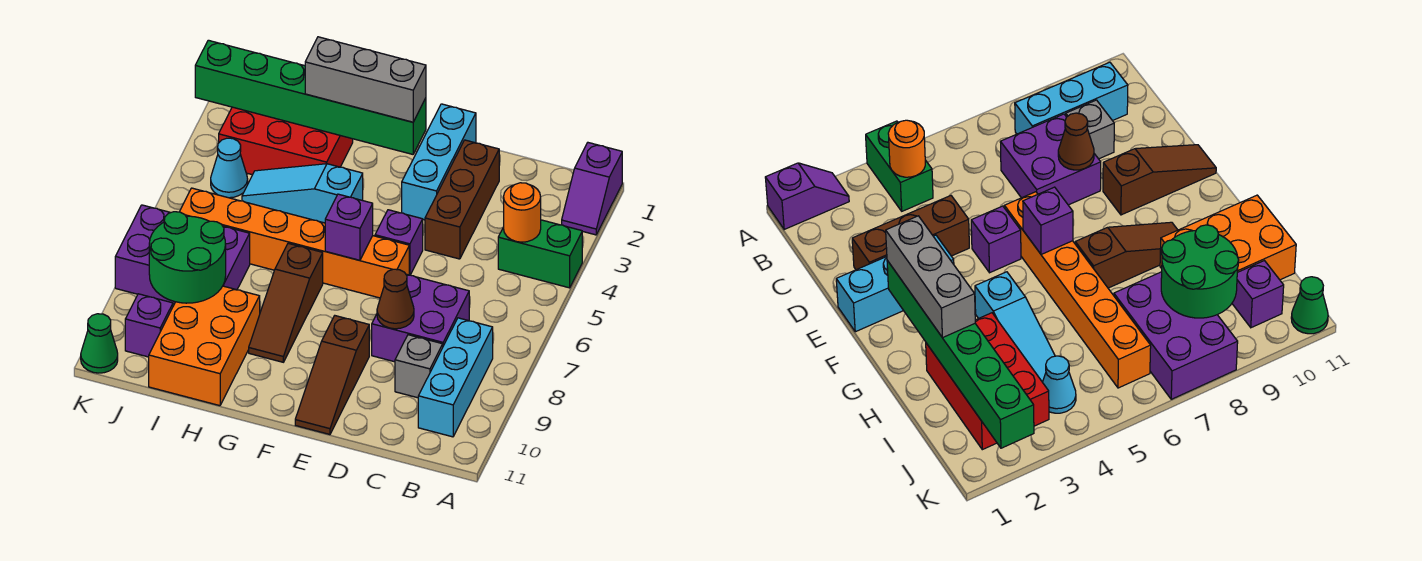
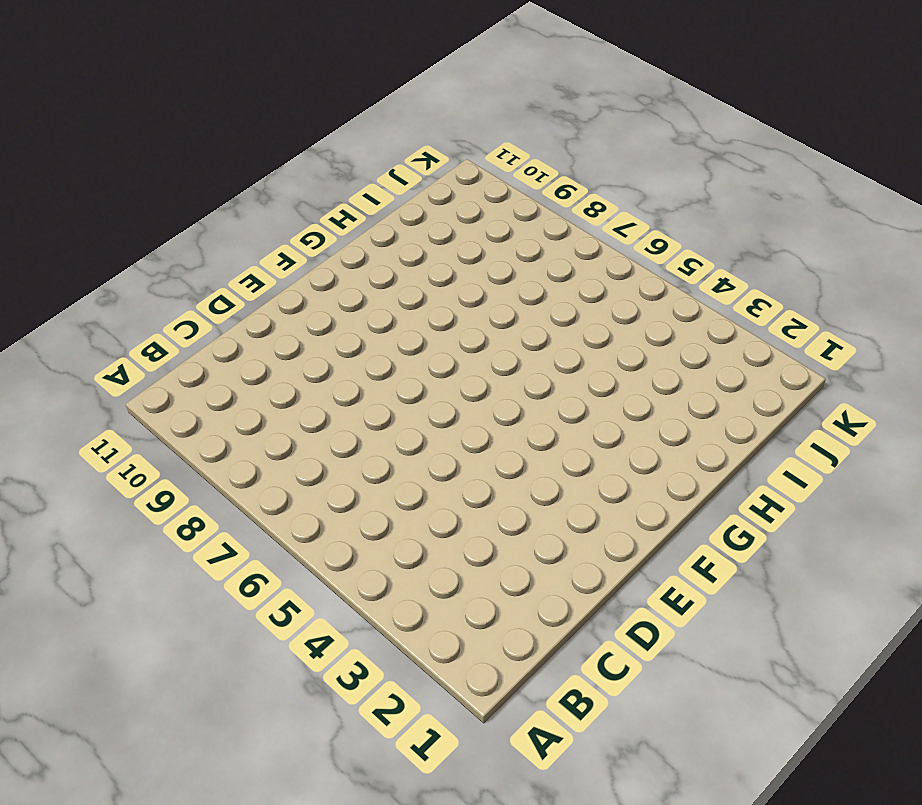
none -> purple slope A1:A2 level 1 top 1
none -> green brick A4:B4 level 1
none -> cyan brick B8:B10 level 1

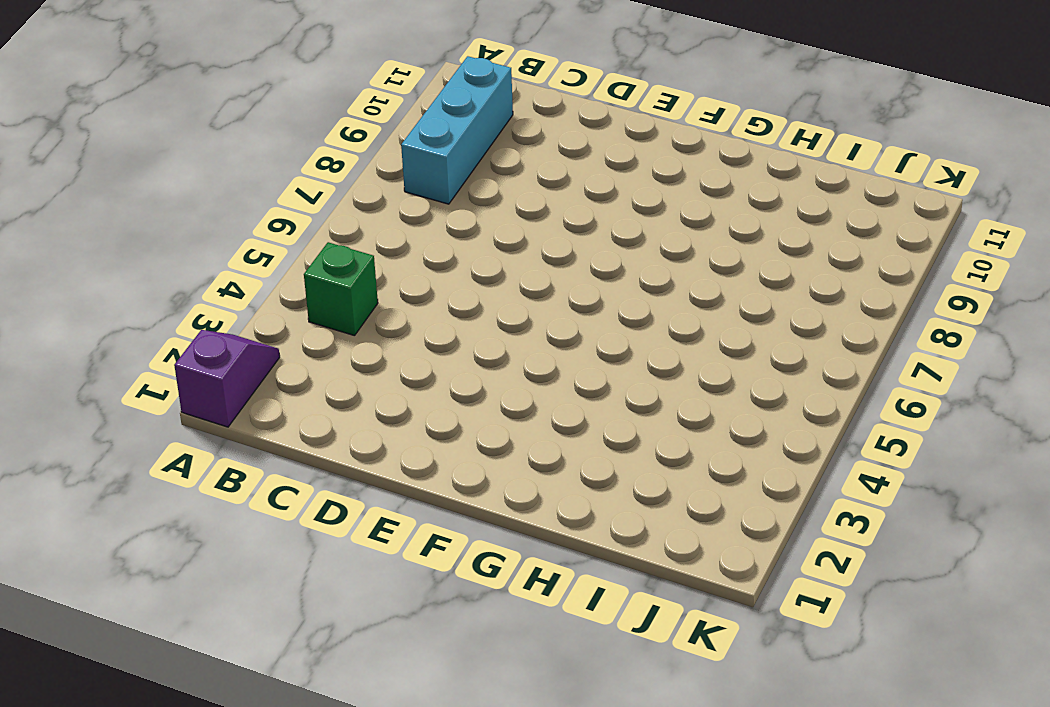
green brick B4 level 1 -> green brick A4:B4 level 1
none -> purple brick C7:D8 level 1
none -> grey brick C9 level 1
none -> brown brick D2:D4 level 1

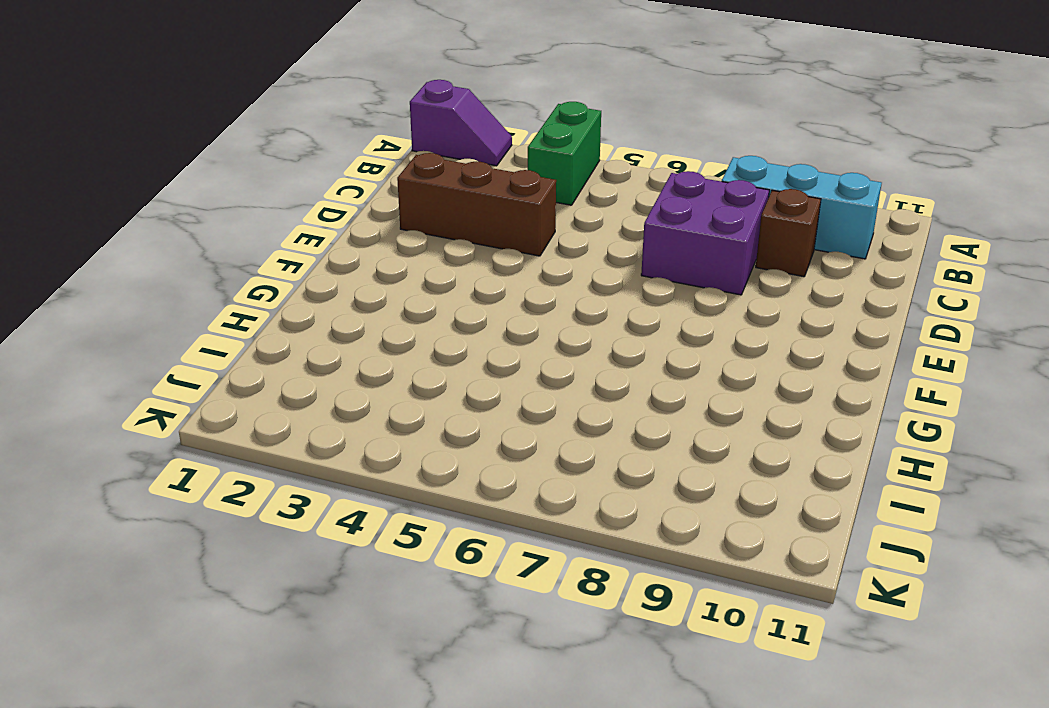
brown brick C9 level 1 -> grey brick C9 level 1
none -> cyan brick E1:E3 level 1
none -> purple brick E5 level 1
none -> orange brick E6:J6 level 1

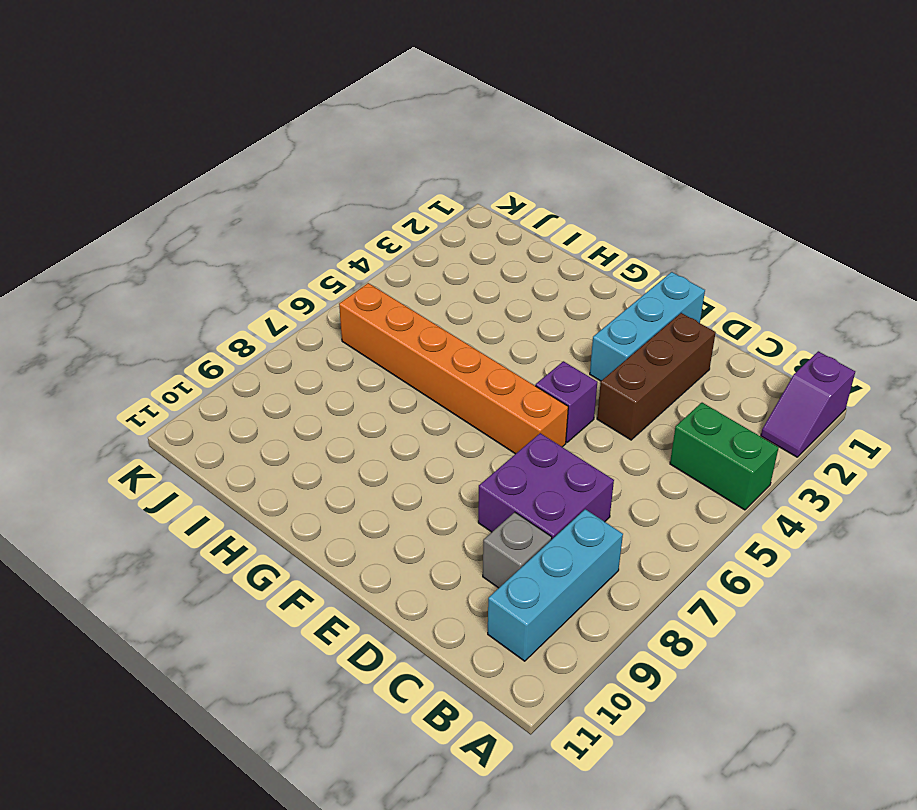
none -> brown slope E9:E11 level 1 top 9
none -> cyan slope G4:I4 level 1 top G
none -> brown slope G7:G9 level 1 top 7

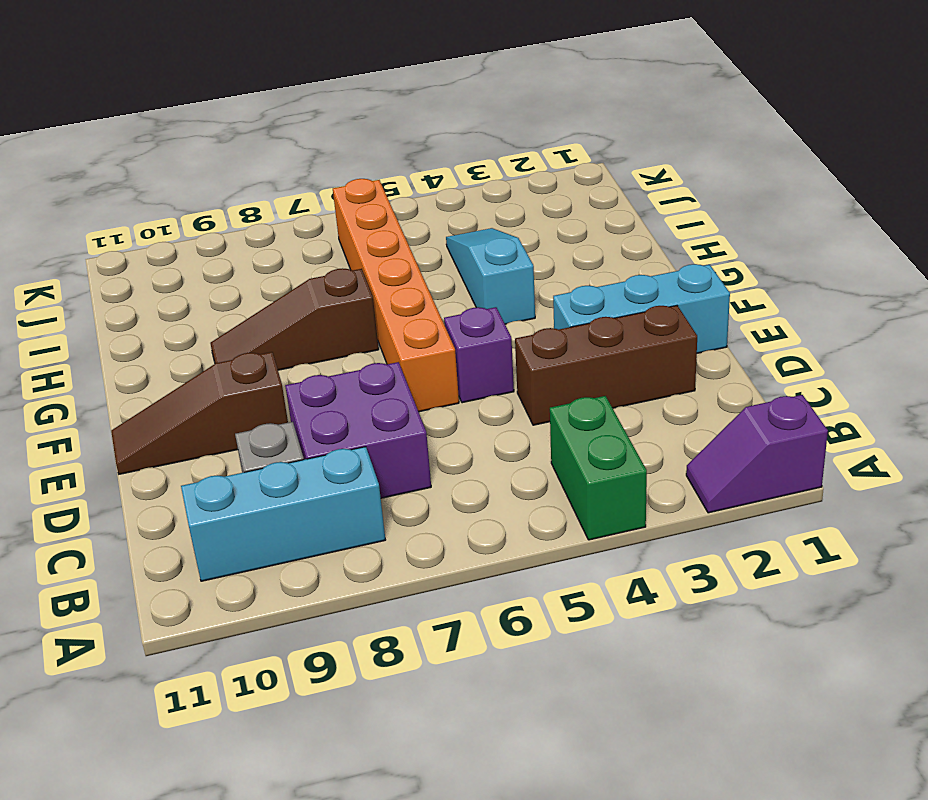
none -> red brick H2:J3 level 1
none -> orange brick H9:I11 level 1
none -> purple brick I7:K8 level 1

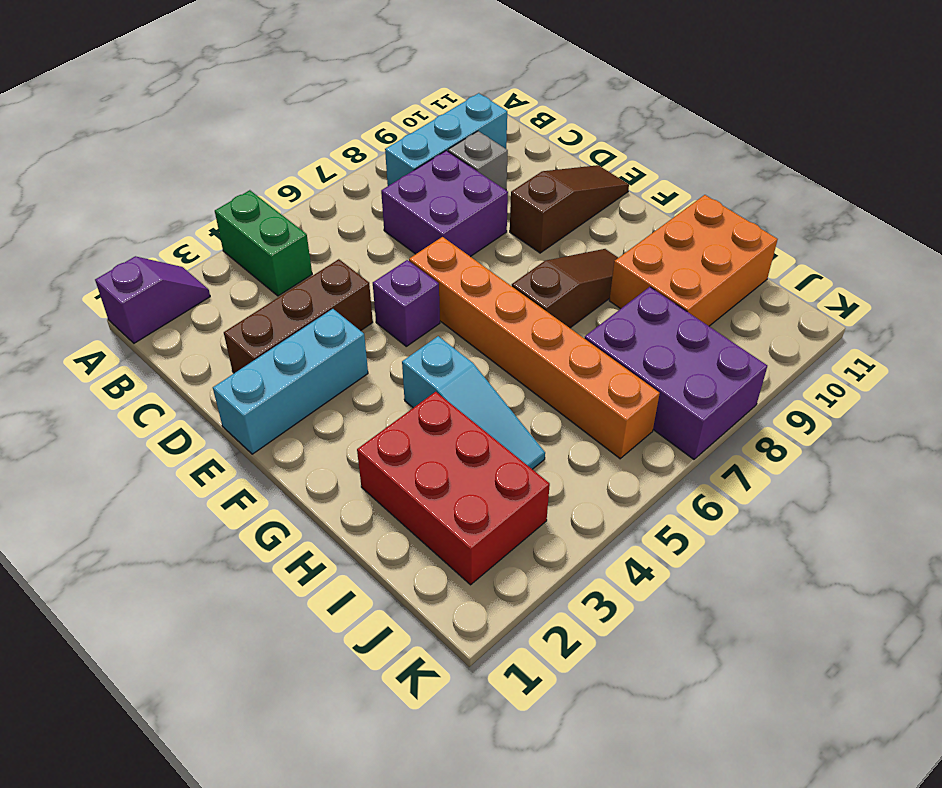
none -> cyan cone J4 level 1
none -> purple brick J10 level 1
none -> green cone K11 level 1

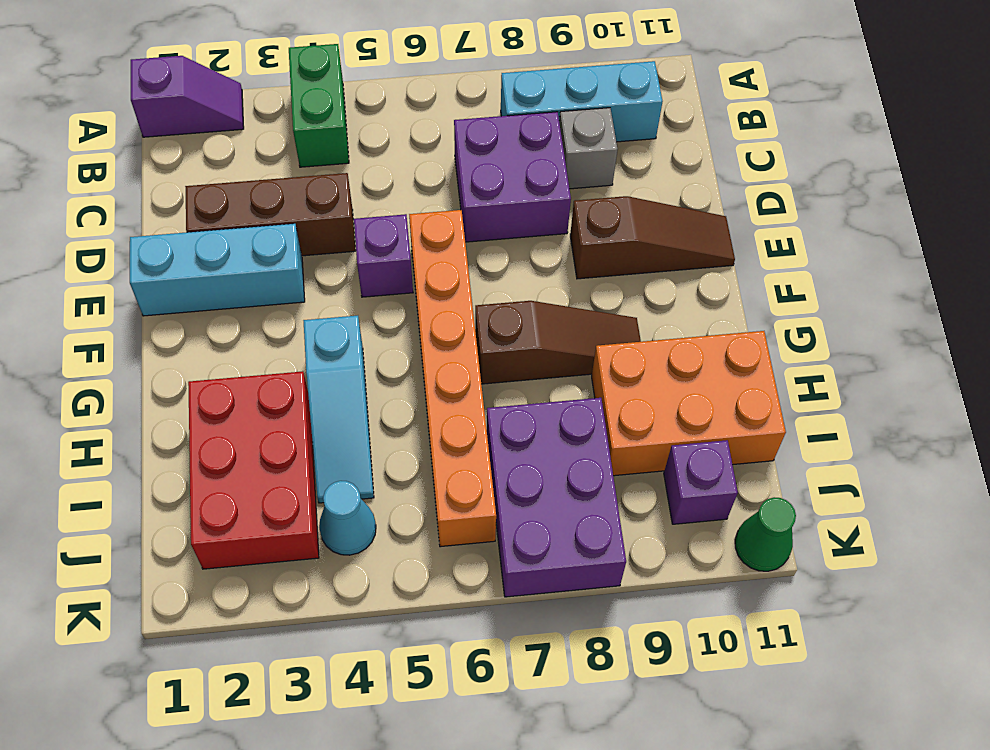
none -> orange round brick B4 level 2
none -> brown cone D8 level 2
none -> green brick F2:K2 level 2

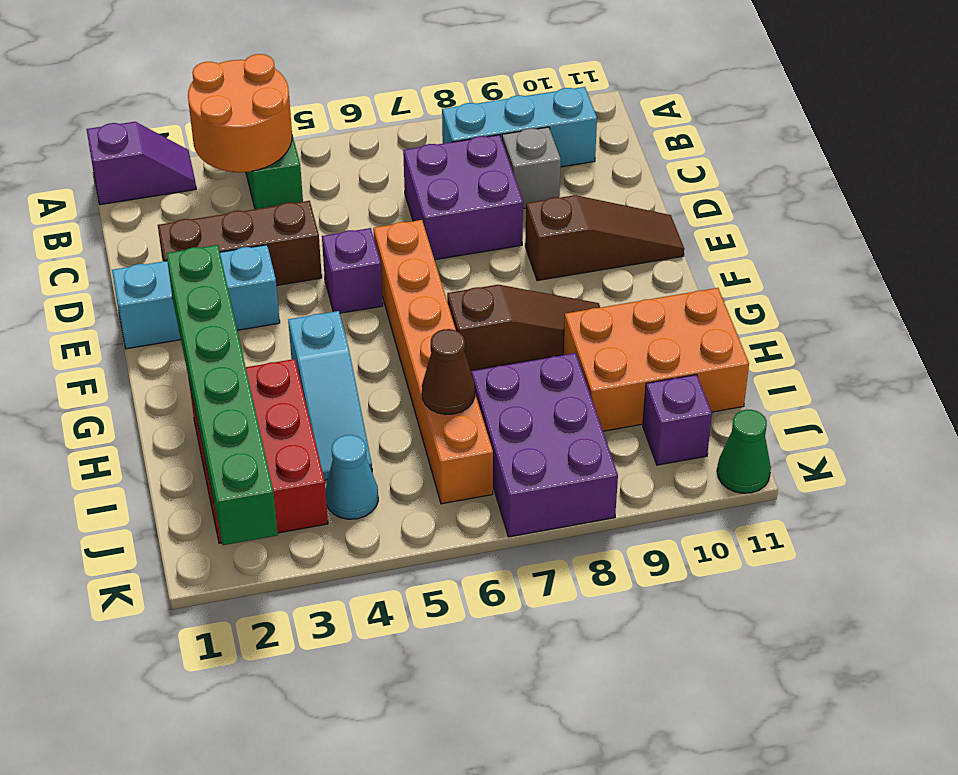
orange round brick A3:B4 level 2 -> orange round brick B4 level 2
brown cone I6 level 2 -> brown cone D8 level 2
none -> purple brick F6 level 2
none -> green round brick I8:J9 level 2
none -> grey brick F2:H2 level 3

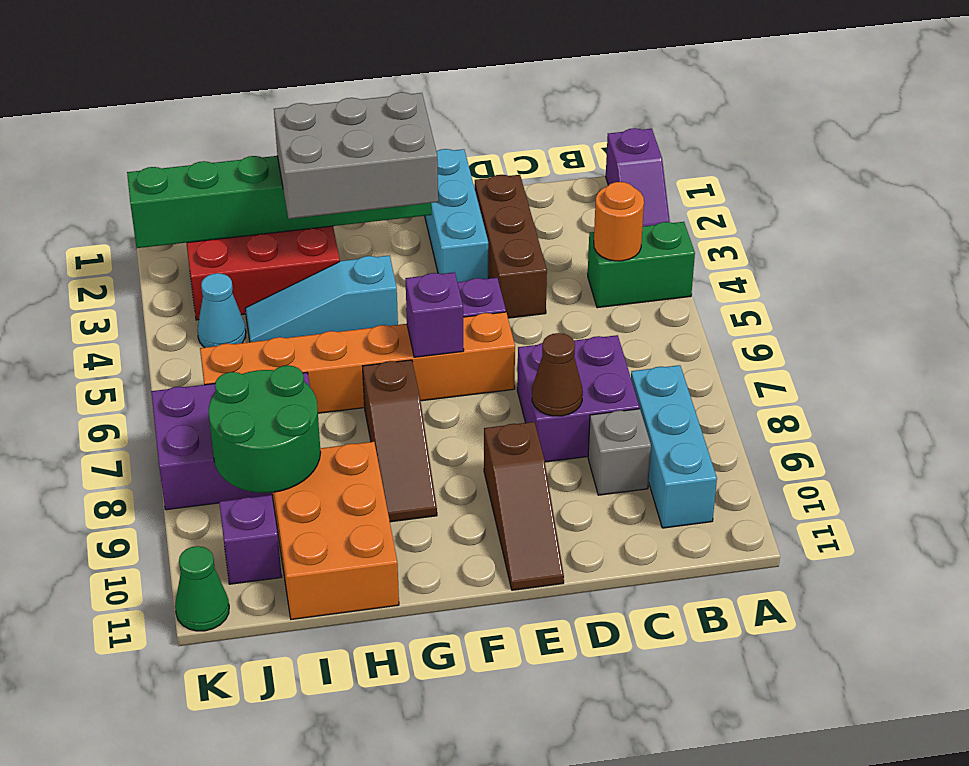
grey brick F2:H3 level 3 -> grey brick F2:H2 level 3

